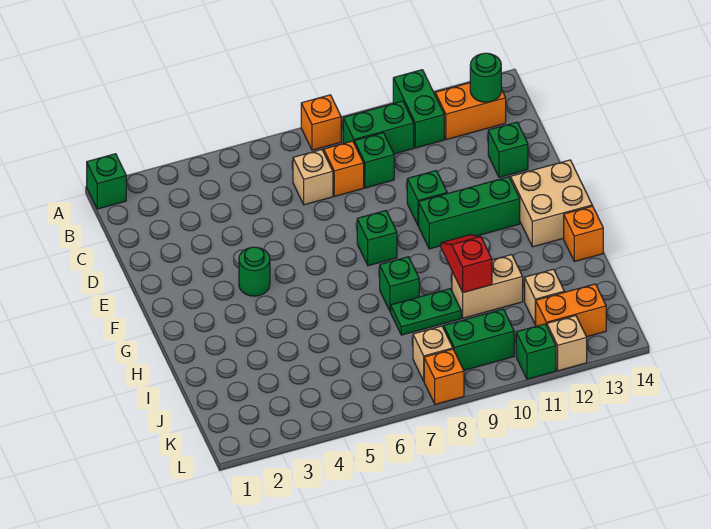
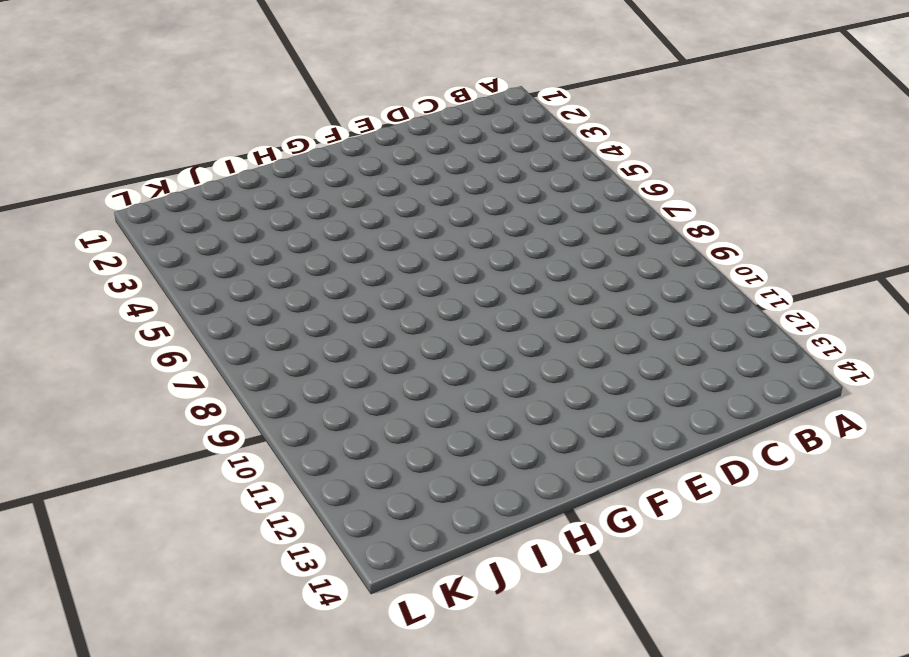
none -> green brick A1 level 1
none -> orange brick A8 level 1
none -> green brick A11:B11 level 1

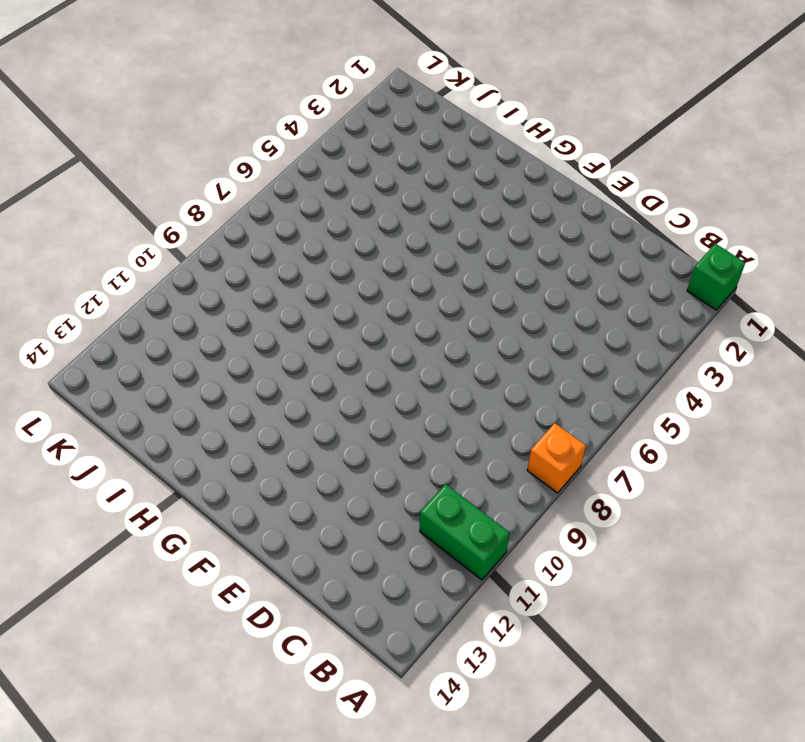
none -> green brick B9:B10 level 1
none -> orange brick B12:B13 level 1
none -> tan brick C7 level 1

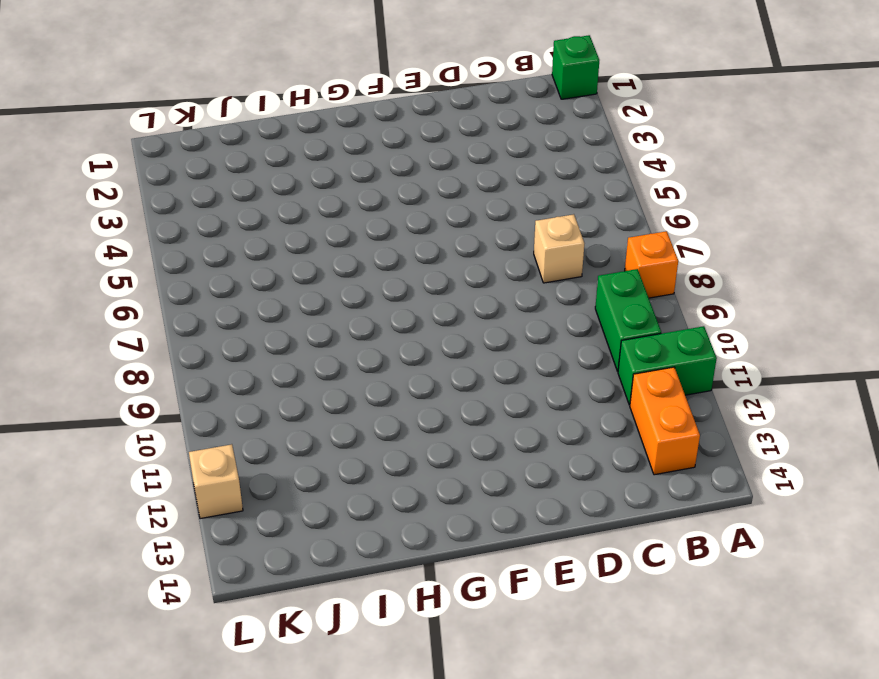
none -> orange brick C8 level 1
none -> green brick C9 level 1
none -> green brick D13 level 1

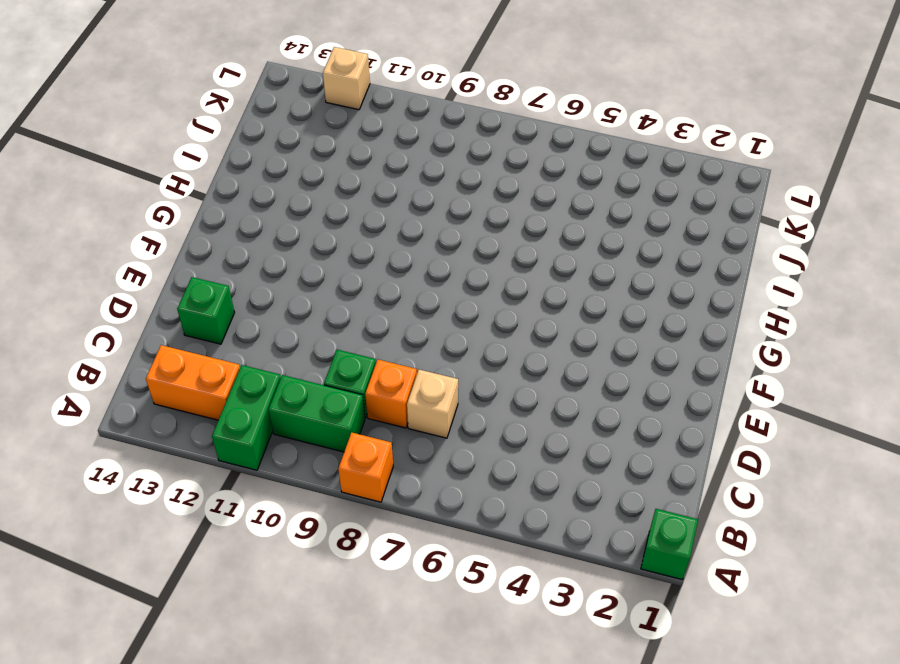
none -> green brick E10 level 1
none -> green round brick F4 level 1
none -> green brick F8 level 1

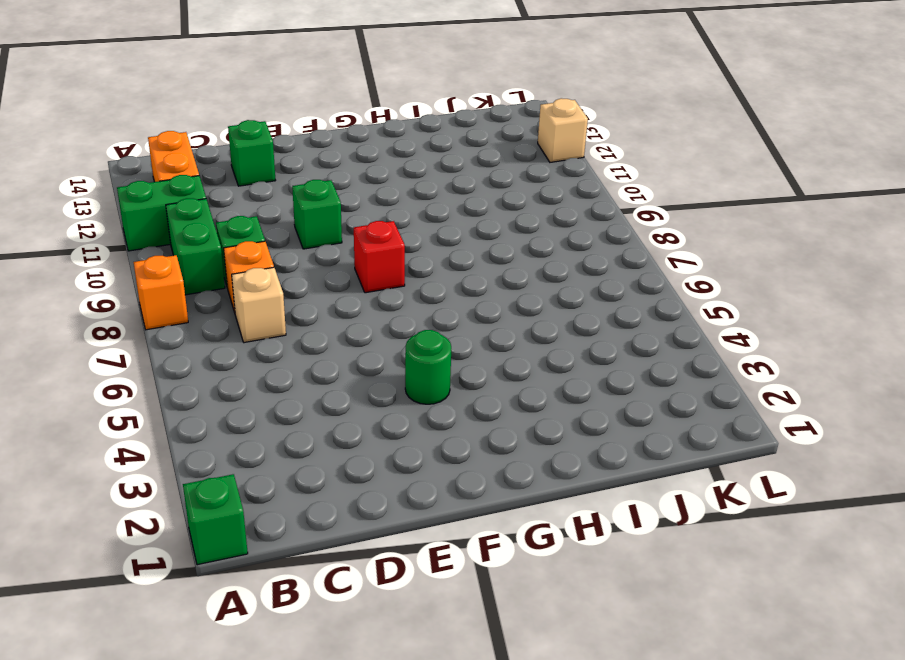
red brick F8 level 1 -> green brick F8 level 1
none -> green brick F10:F12 level 1
none -> tan brick F13:G14 level 1
none -> green brick H8 level 1

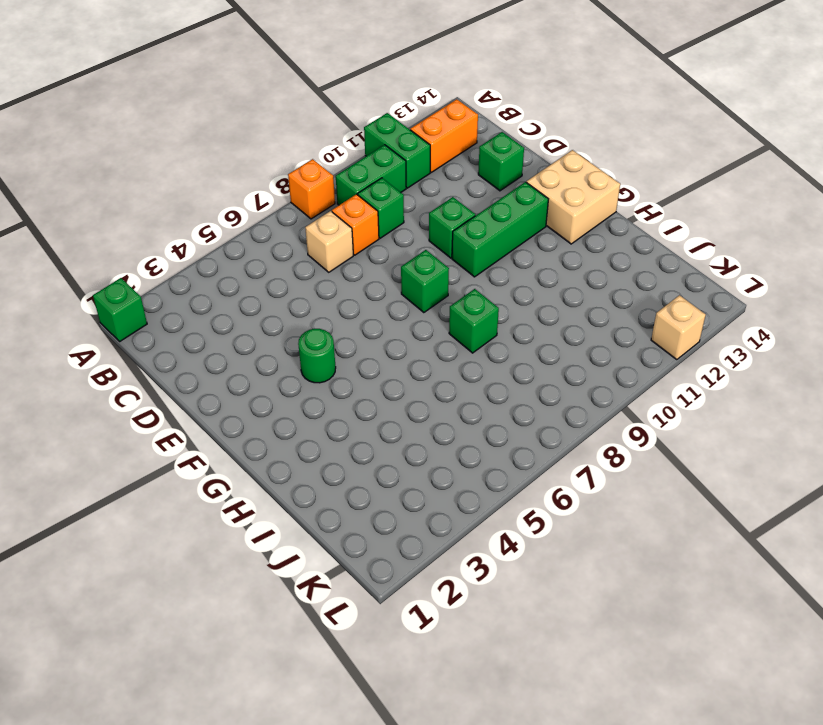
none -> orange brick H14 level 1
none -> green plate I8:I9 level 1
none -> tan brick I10:I11 level 1

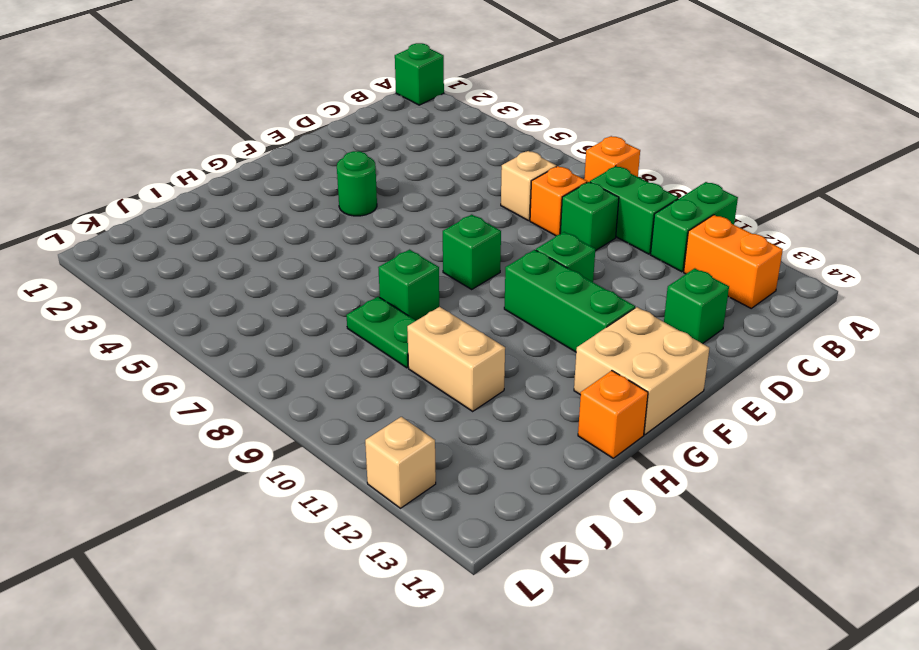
none -> tan brick J12 level 1
none -> tan brick K8 level 1
none -> green brick K9:K10 level 1

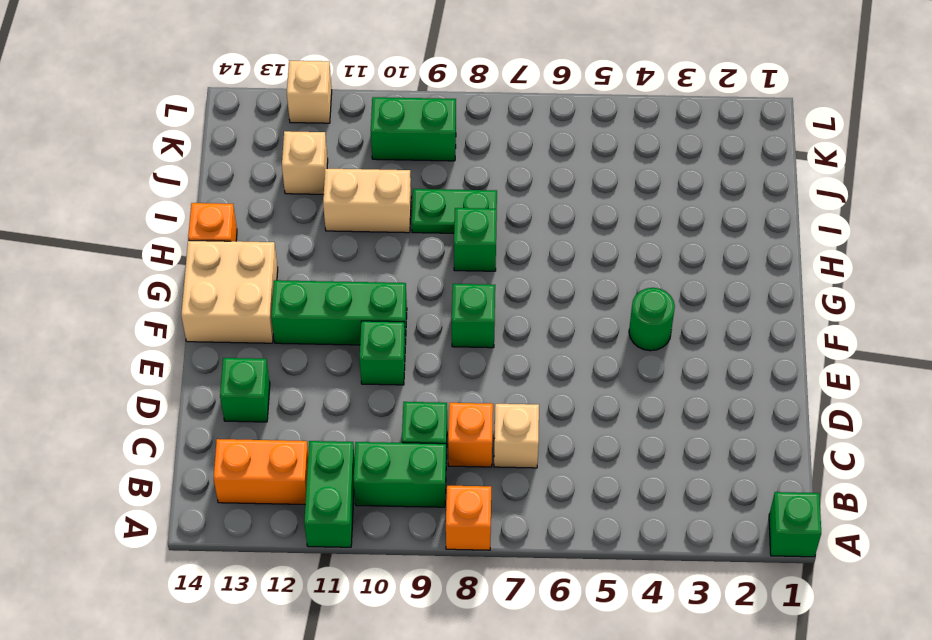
none -> tan brick K8 level 1
none -> orange brick K12:K13 level 1
none -> orange brick L8 level 1

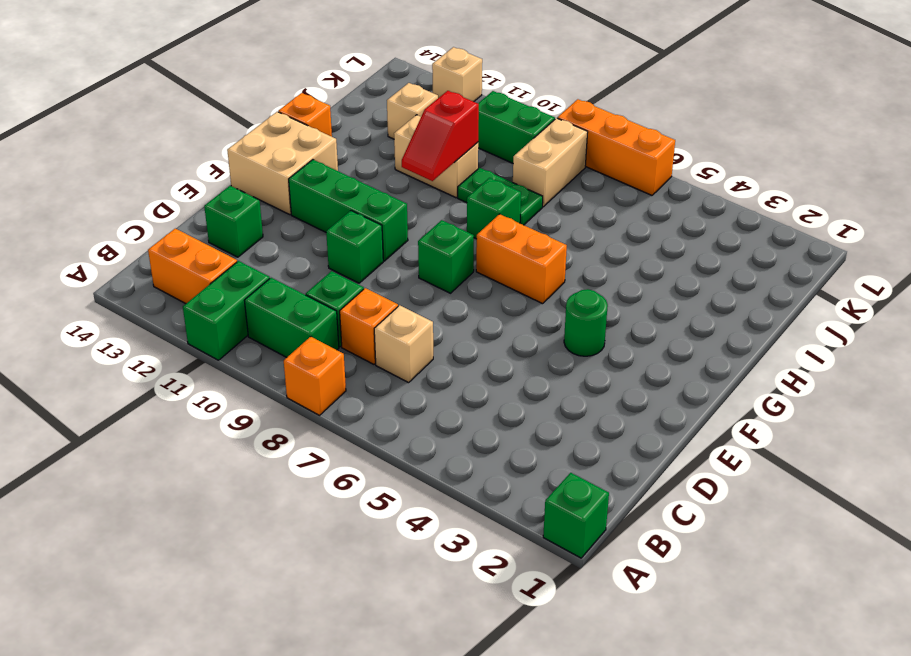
orange brick G6:G7 level 1 -> orange brick K12:K13 level 1
tan brick J8:K8 level 1 -> tan brick K8 level 1
orange brick L6:L8 level 1 -> orange brick L8 level 1
none -> green brick L11 level 1
none -> green round brick B13 level 2

